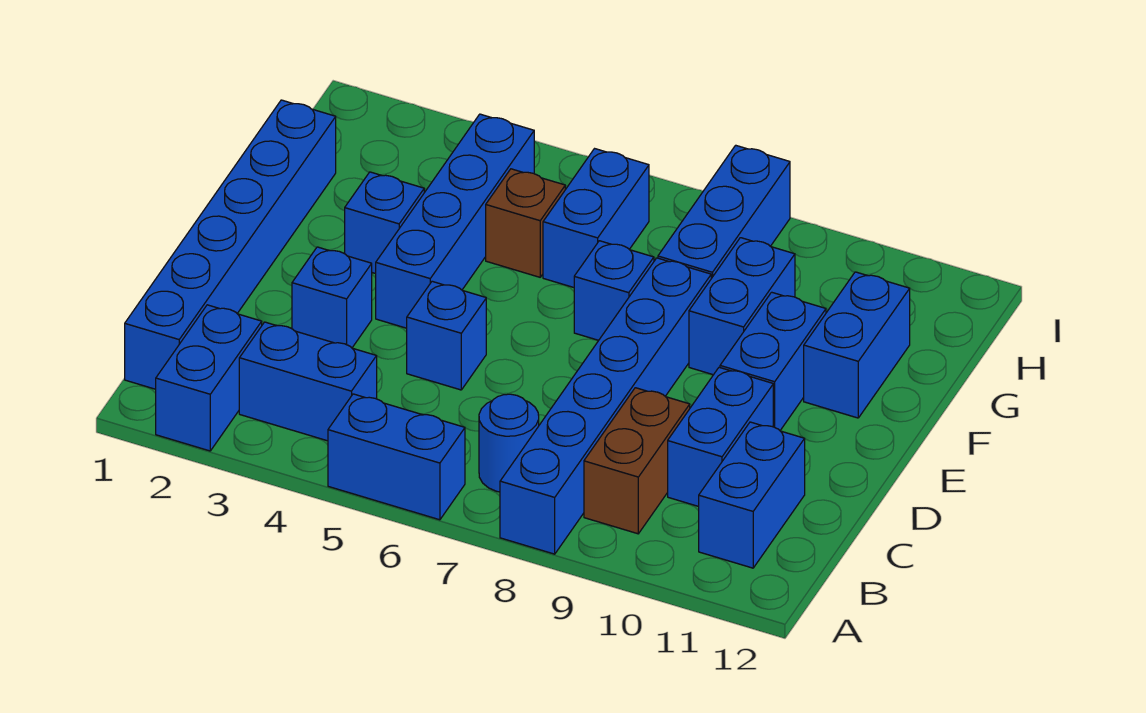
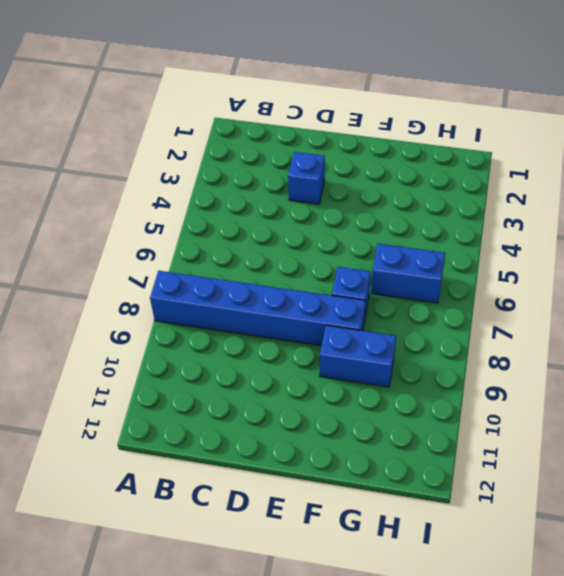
none -> blue brick A2:B2 level 1
none -> blue brick A5:A6 level 1
none -> blue brick B1:G1 level 1

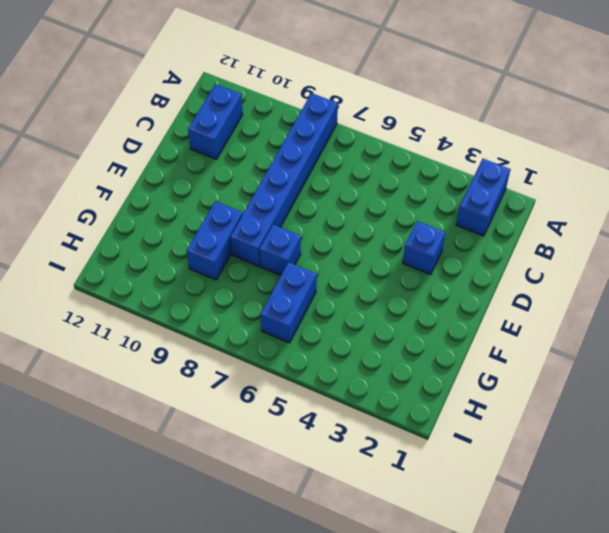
none -> blue brick A5:A6 level 1
none -> blue brick B1:G1 level 1
none -> blue brick B3:B4 level 1

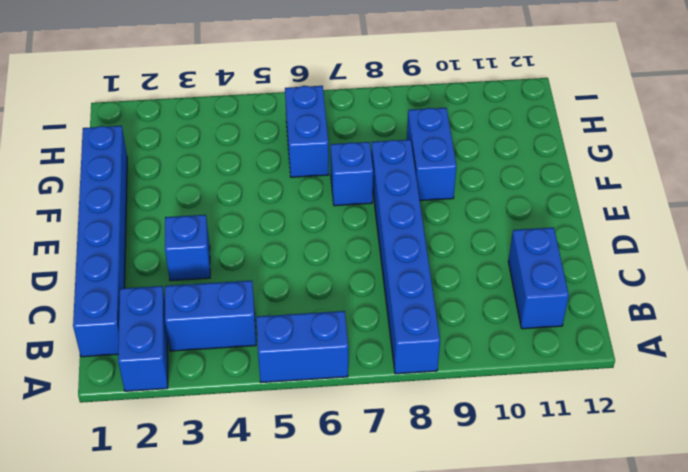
none -> blue round brick B7 level 1
none -> brown brick B9:C9 level 1
none -> blue brick C10:D10 level 1

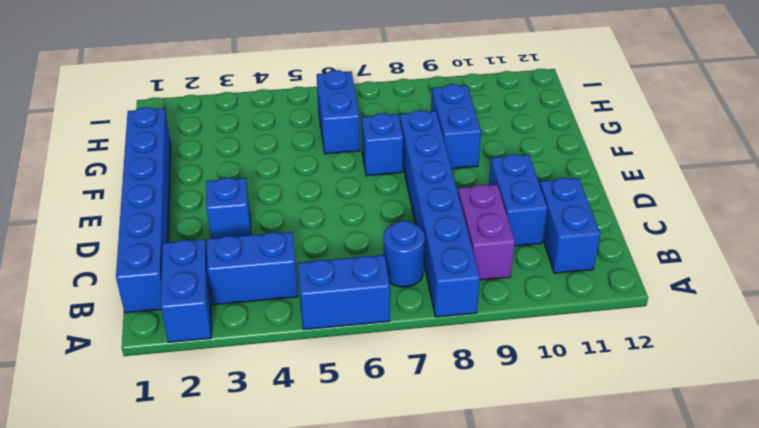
purple brick B9:C9 level 1 -> brown brick B9:C9 level 1
none -> blue brick D5 level 1
none -> blue brick E4:H4 level 1
none -> blue brick E10:F10 level 1

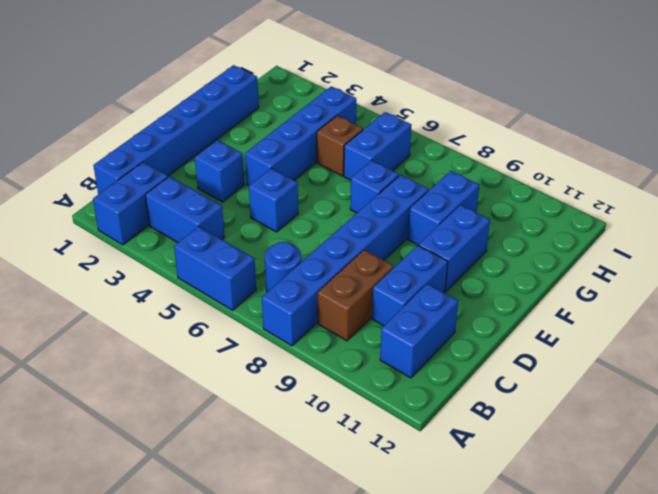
none -> blue brick F3 level 1
none -> blue brick F11:G11 level 1
none -> blue brick G8:I8 level 1

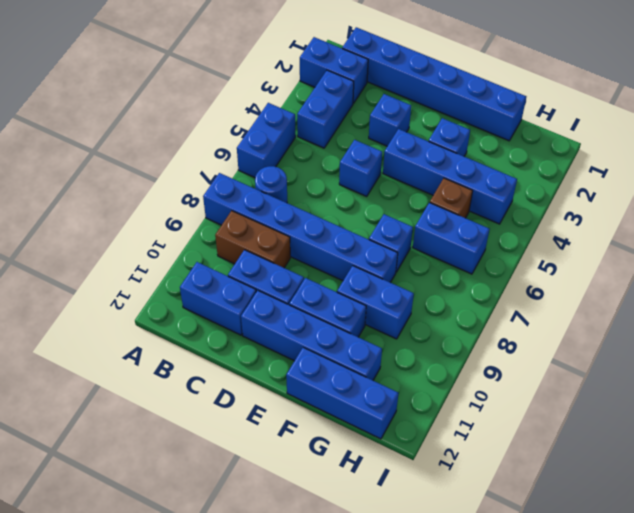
blue brick D11:G11 level 1 -> blue brick F11:G11 level 1
blue brick F12:H12 level 1 -> blue brick G8:I8 level 1

